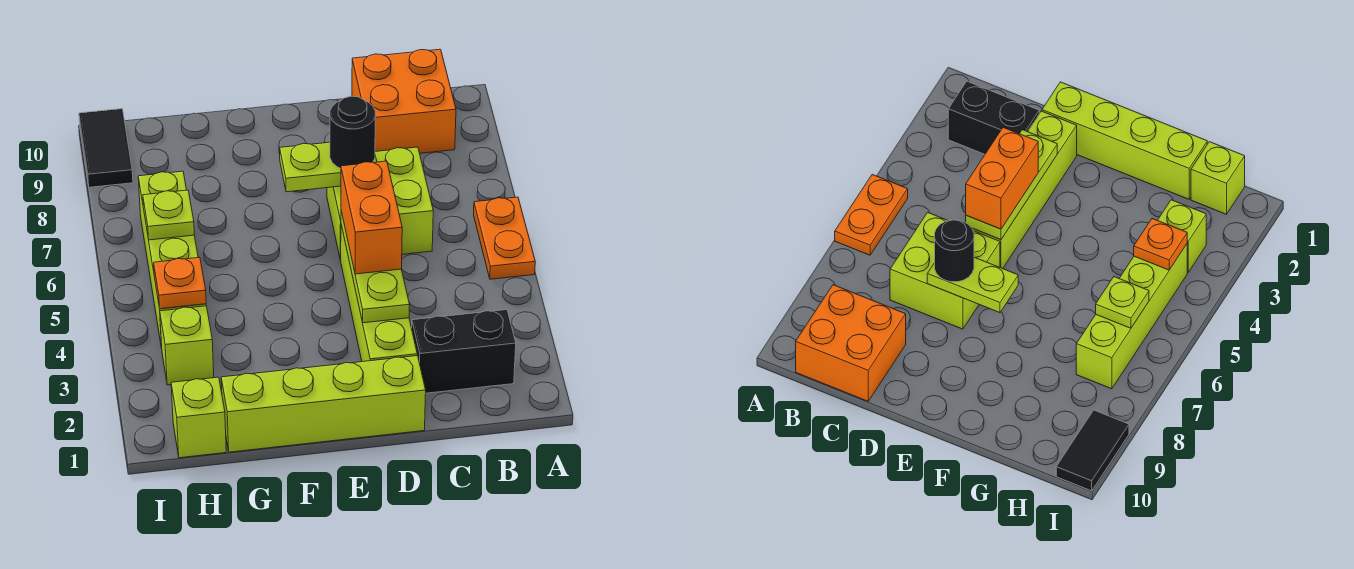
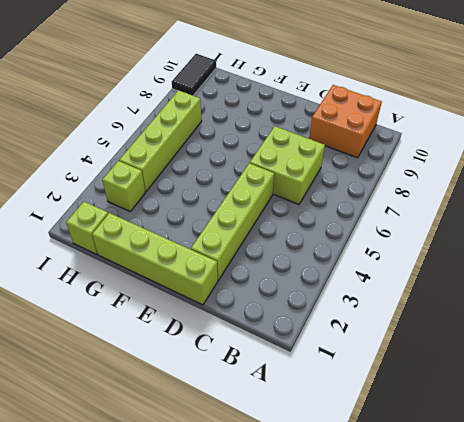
none -> orange plate A5:A6 level 1
none -> black brick B2:C2 level 1
none -> lime plate D3:D5 level 2

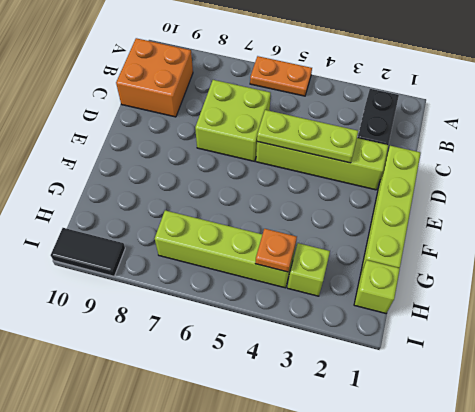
none -> lime plate D7:E7 level 2
none -> lime plate H6 level 2
none -> orange brick D4:D5 level 3

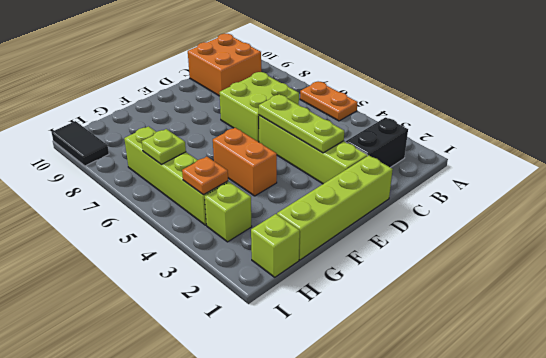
orange brick F4:F5 level 1 -> orange brick D4:D5 level 3
none -> lime plate D7:E7 level 2
none -> black round brick D7 level 3

